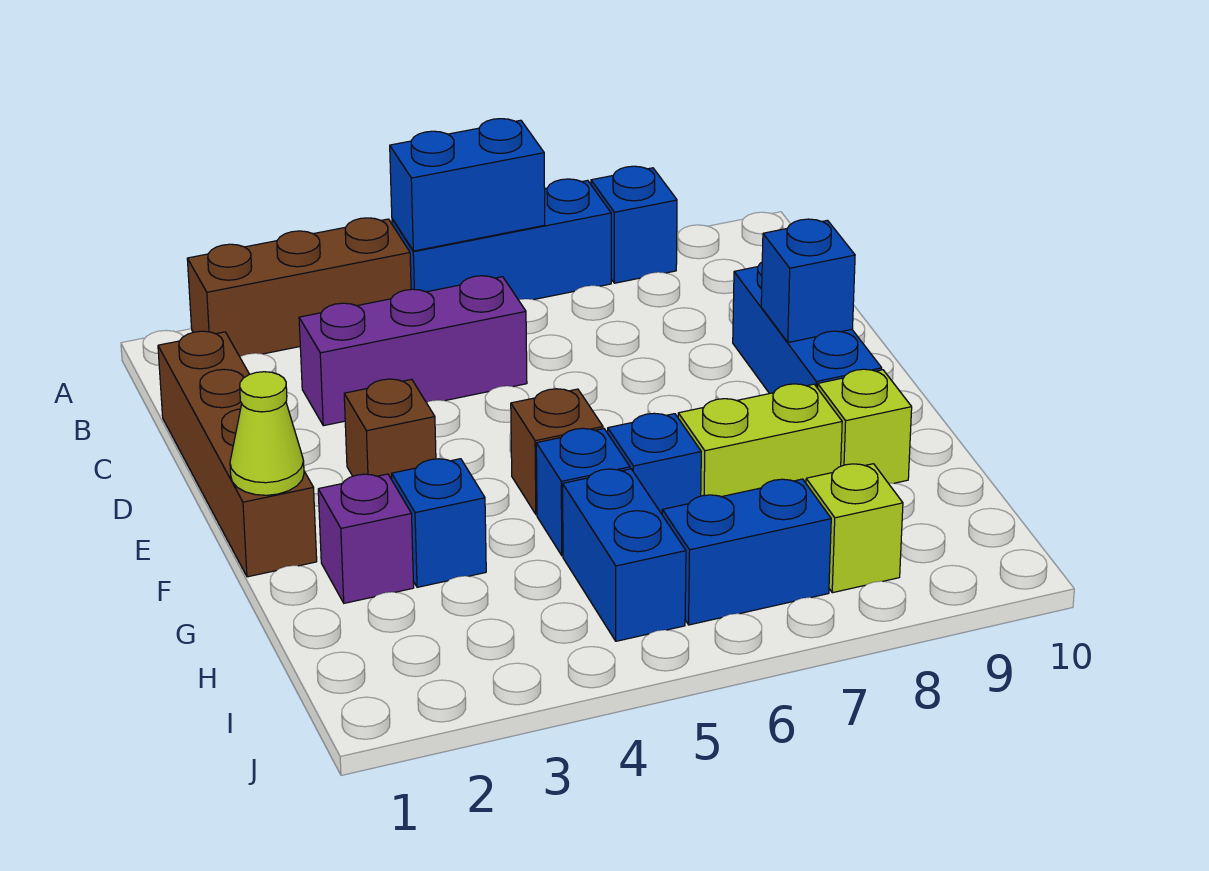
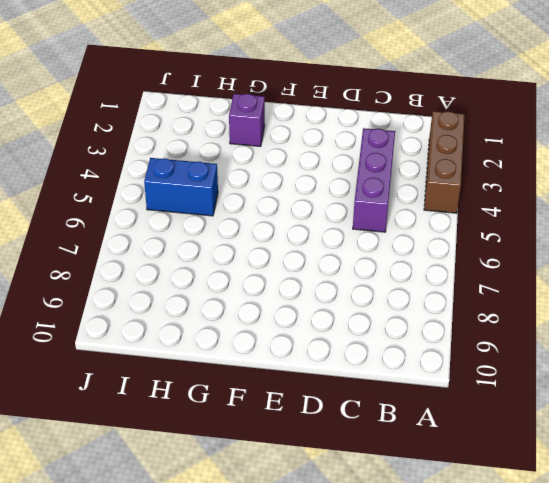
none -> blue brick A5:A7 level 1
none -> blue brick A8 level 1
none -> brown brick C1:F1 level 1

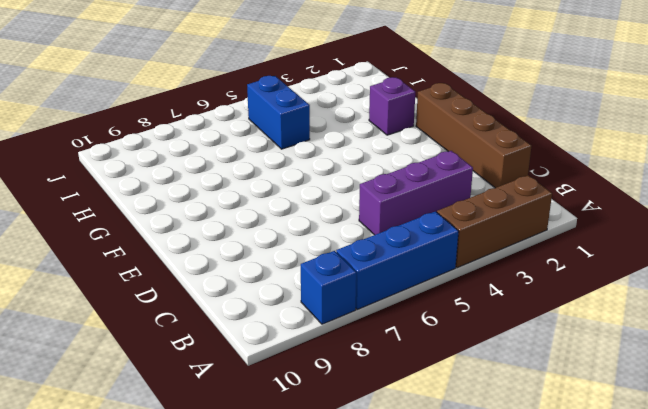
none -> blue brick D9:F9 level 1
none -> brown brick E3 level 1
none -> brown brick F5 level 1

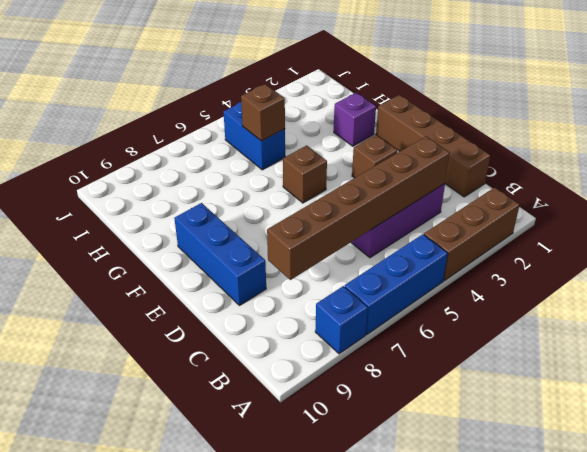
brown brick C3:C8 level 2 -> none
brown brick H5 level 2 -> none
none -> blue brick G3 level 1
none -> blue brick G5 level 1
none -> blue brick G6 level 1

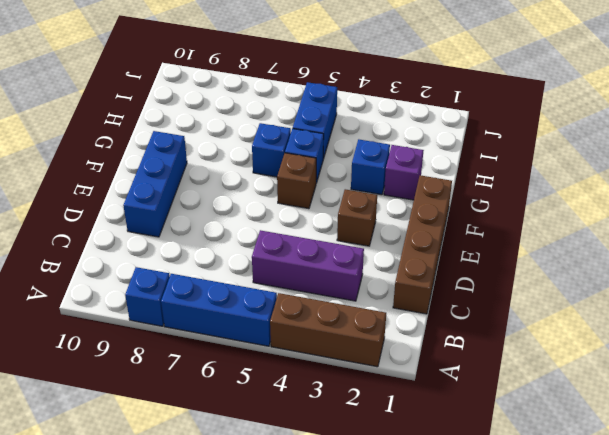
none -> lime brick G7:G8 level 1
none -> lime brick G9 level 1
none -> blue brick I6:I7 level 1

